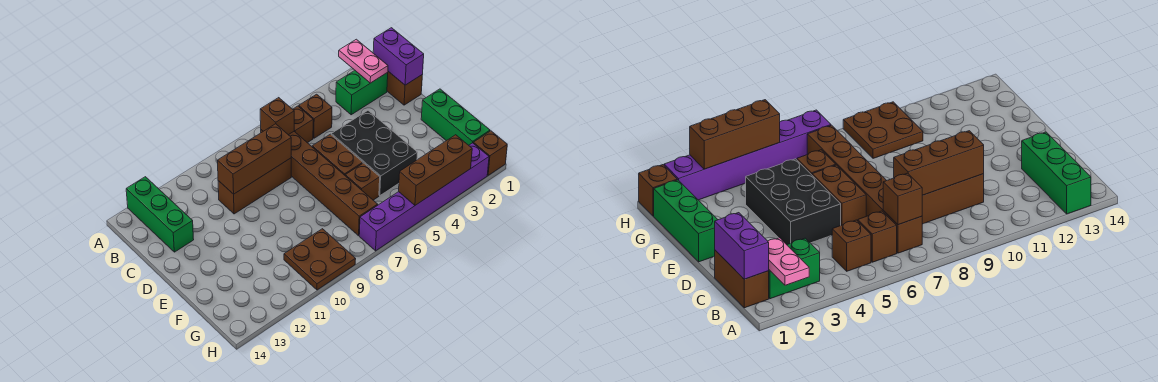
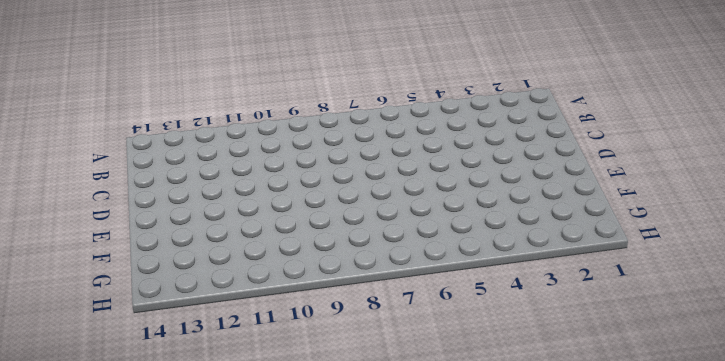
none -> green brick A13:C13 level 1
none -> brown brick B1:C1 level 1
none -> green brick B2:B3 level 1

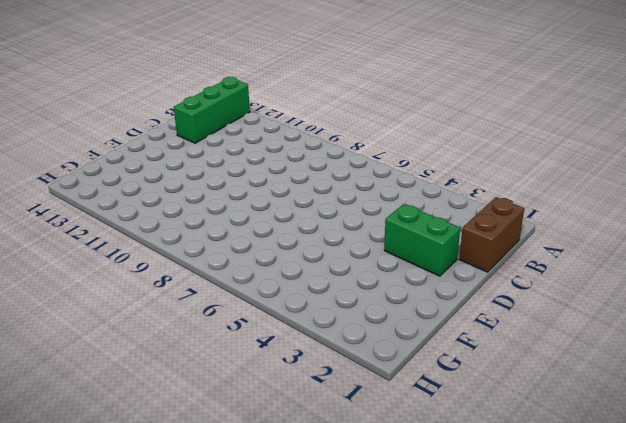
green brick D2:D3 level 1 -> green brick B2:B3 level 1
none -> brown brick B5 level 1
none -> brown brick B6 level 1
none -> brown brick B7:G7 level 1

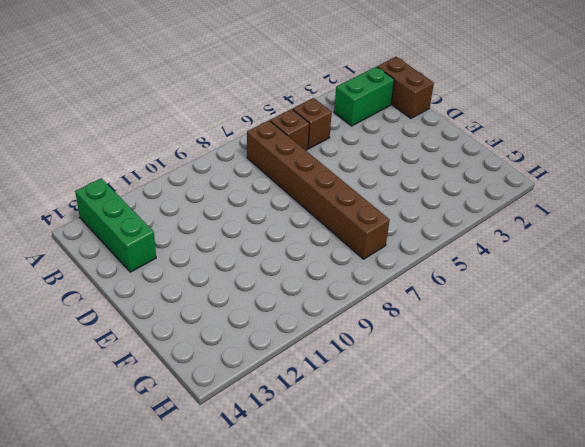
none -> brown brick C8:C10 level 1
none -> black brick D4:F5 level 1
none -> brown brick D6:E6 level 1

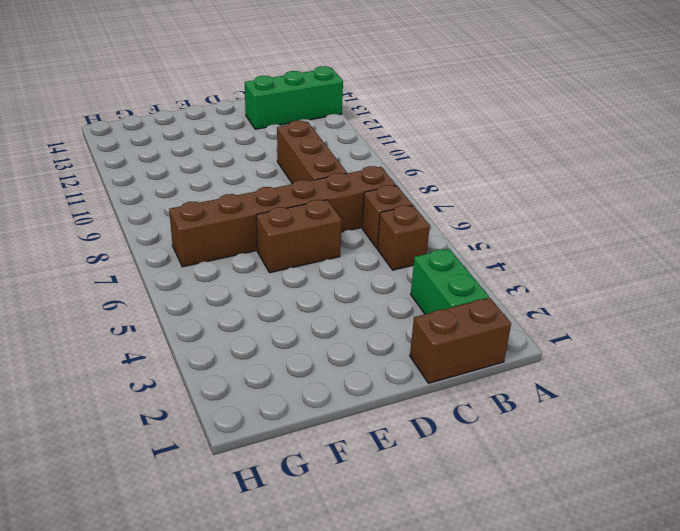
none -> black brick D4:F5 level 1
none -> green brick E1:G1 level 1
none -> brown brick F6 level 1

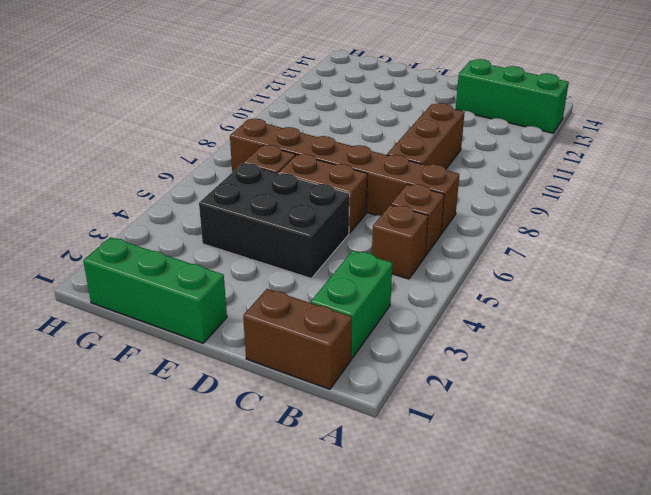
none -> brown plate G9:H10 level 1
none -> brown brick H1 level 1
none -> purple brick H2:H7 level 1

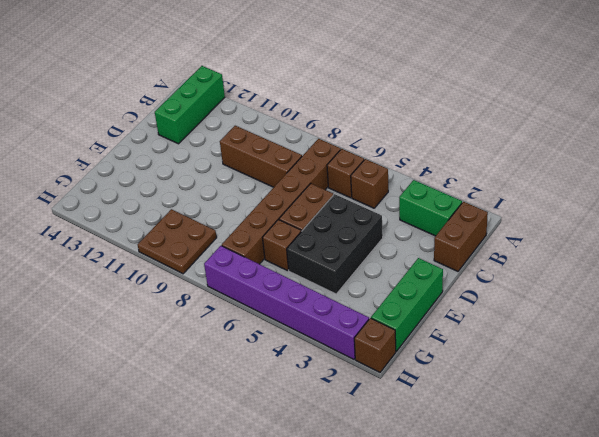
none -> pink plate A2:B2 level 2
none -> purple brick B1:C1 level 2
none -> brown brick B7 level 2

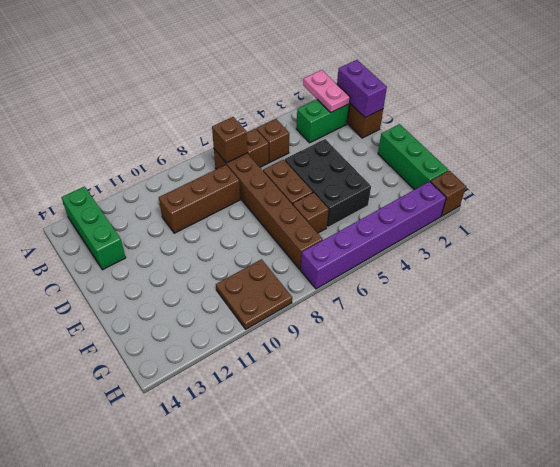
none -> brown brick C8:C10 level 2
none -> brown brick H3:H5 level 2

